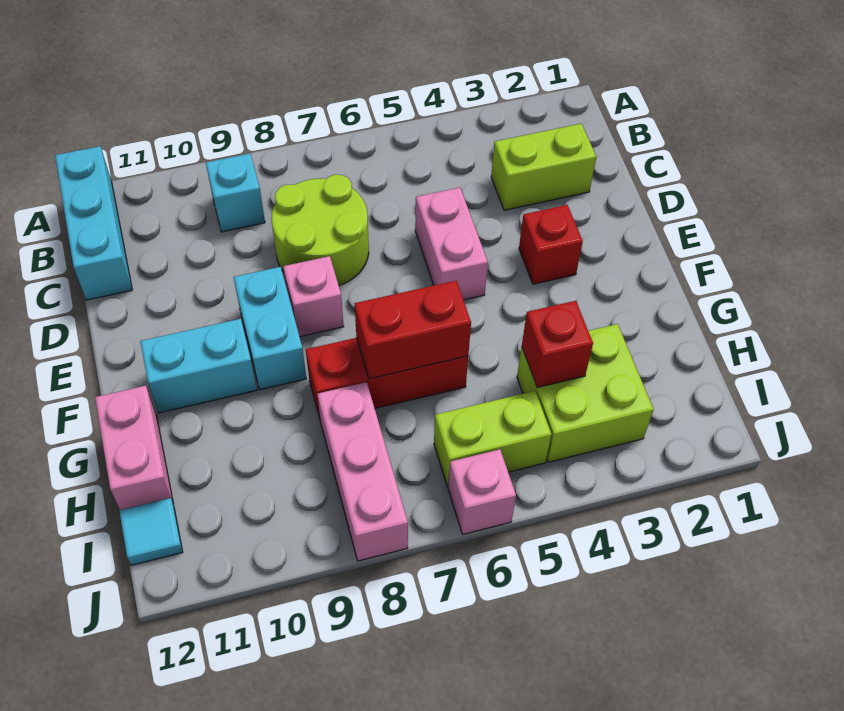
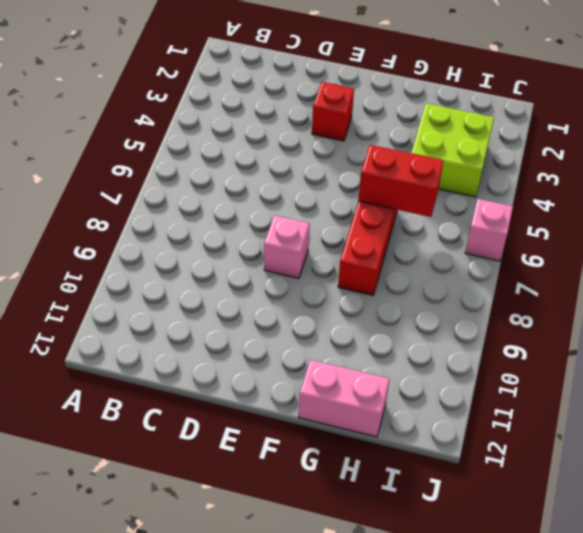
red brick G6:H6 level 2 -> red brick G6:G7 level 2
none -> cyan brick A12:C12 level 1
none -> cyan brick B9 level 1
none -> lime brick C2:C3 level 1

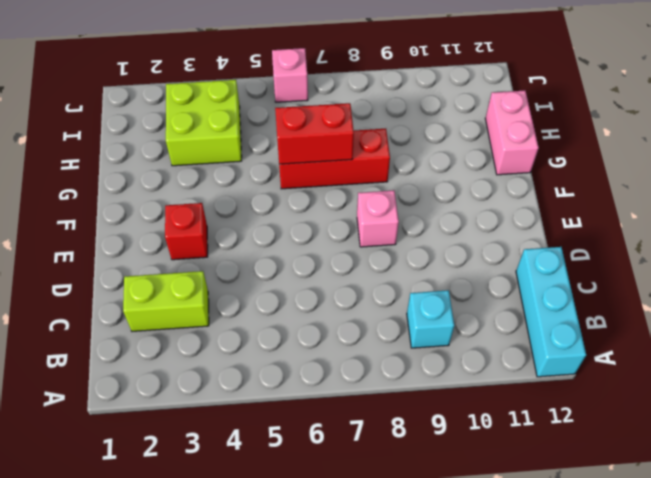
none -> lime round brick C7:D8 level 1
none -> pink brick D5:E5 level 1
none -> cyan brick E9:F9 level 1

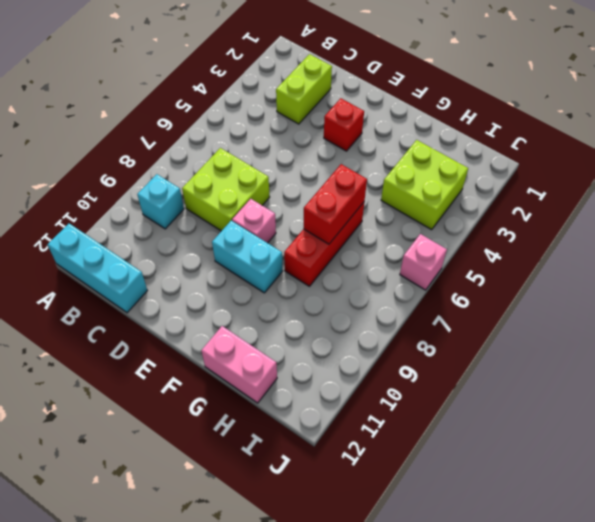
lime brick C7:D8 level 1 -> lime round brick C7:D8 level 1
none -> pink brick D5:E5 level 1
none -> cyan brick F10:F11 level 1
none -> pink brick H8:J8 level 1

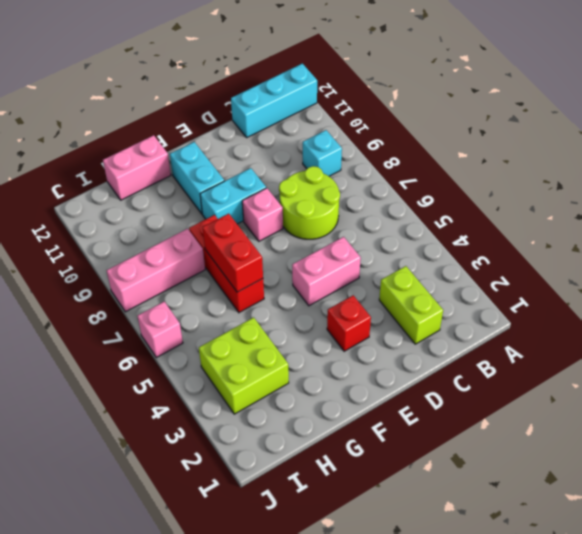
none -> lime brick I5:I6 level 1
none -> cyan tile I12 level 1
none -> red brick H4 level 2

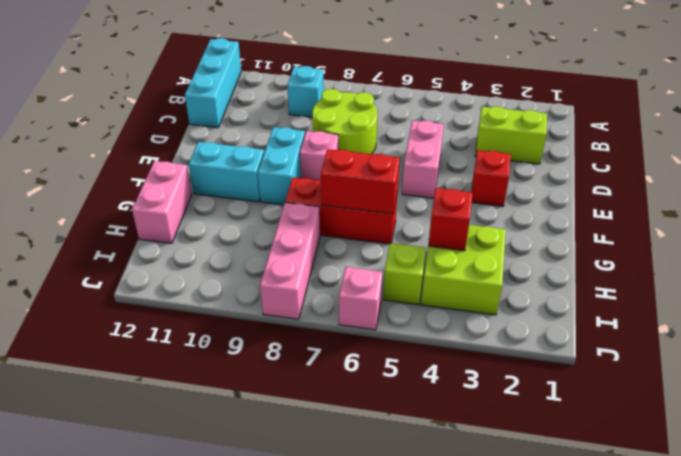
lime brick I5 level 1 -> lime brick I5:I6 level 1
none -> cyan tile I12 level 1

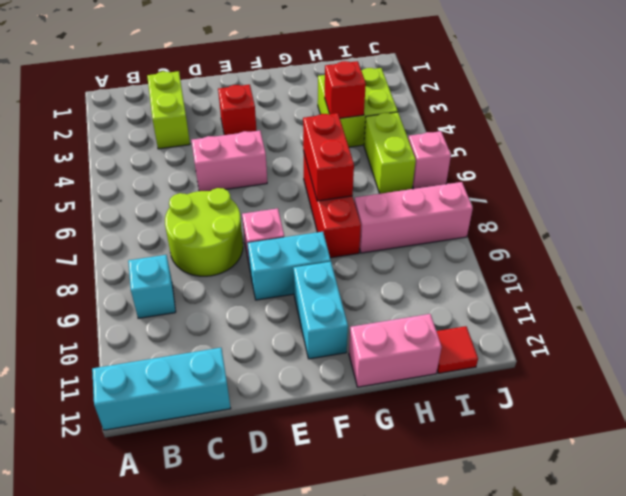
red tile I12 level 1 -> cyan tile I12 level 1

